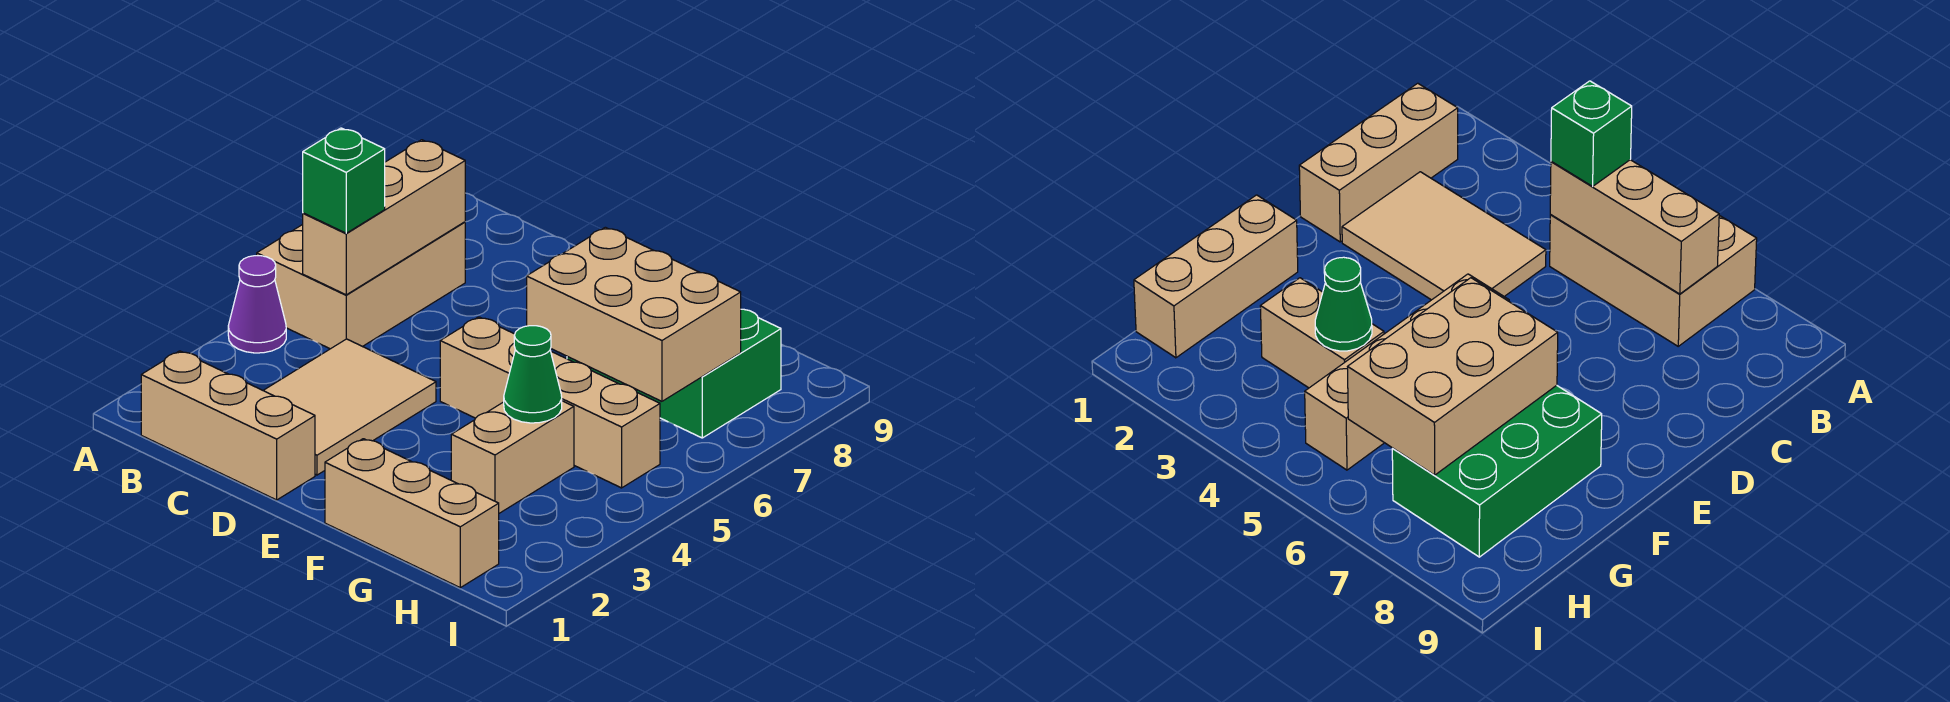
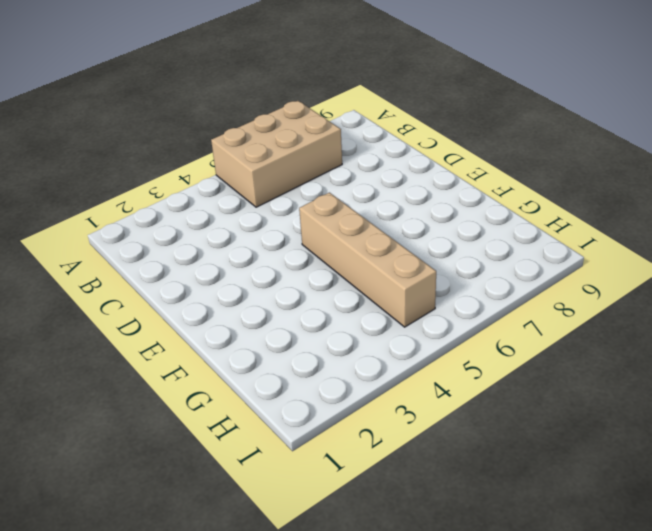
none -> purple cone A4 level 1
none -> tan brick B1:D1 level 1
none -> tan tile C2:D4 level 1

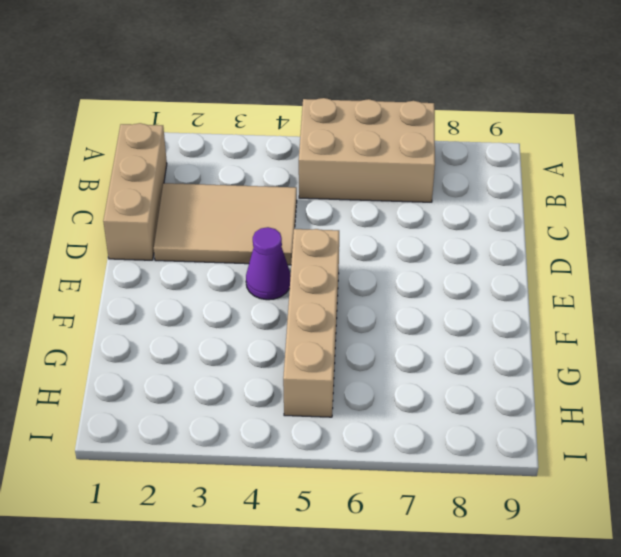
purple cone E4 level 1 -> purple cone A4 level 1
none -> tan brick F1:H1 level 1
none -> green brick F7:H8 level 1
none -> tan brick G3:G4 level 1

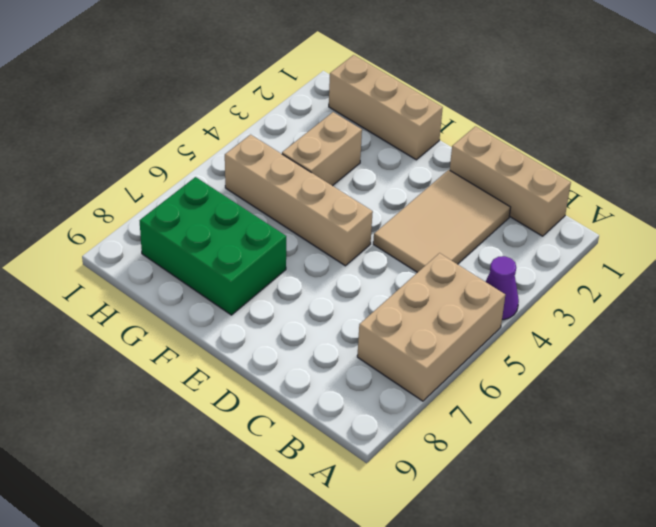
none -> tan brick B5:B7 level 2
none -> tan brick F6:H7 level 2
none -> green cone G4 level 2

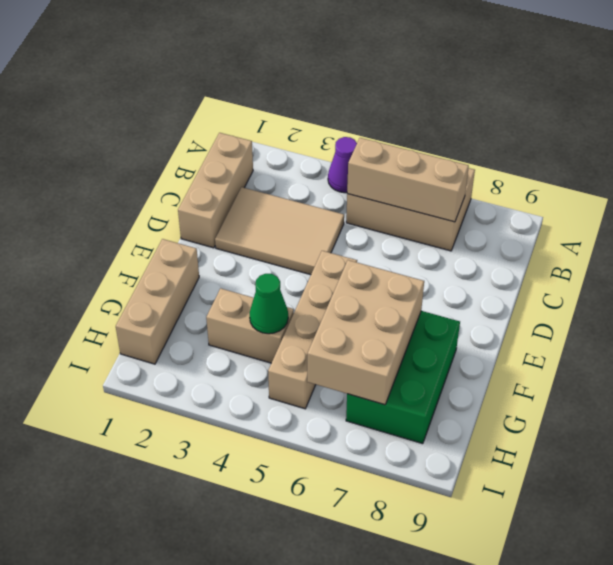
none -> green brick B5 level 3

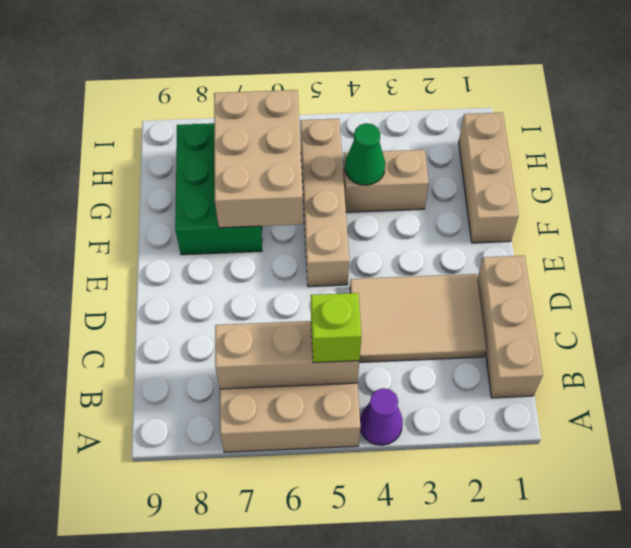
lime brick B5 level 3 -> green brick B5 level 3

